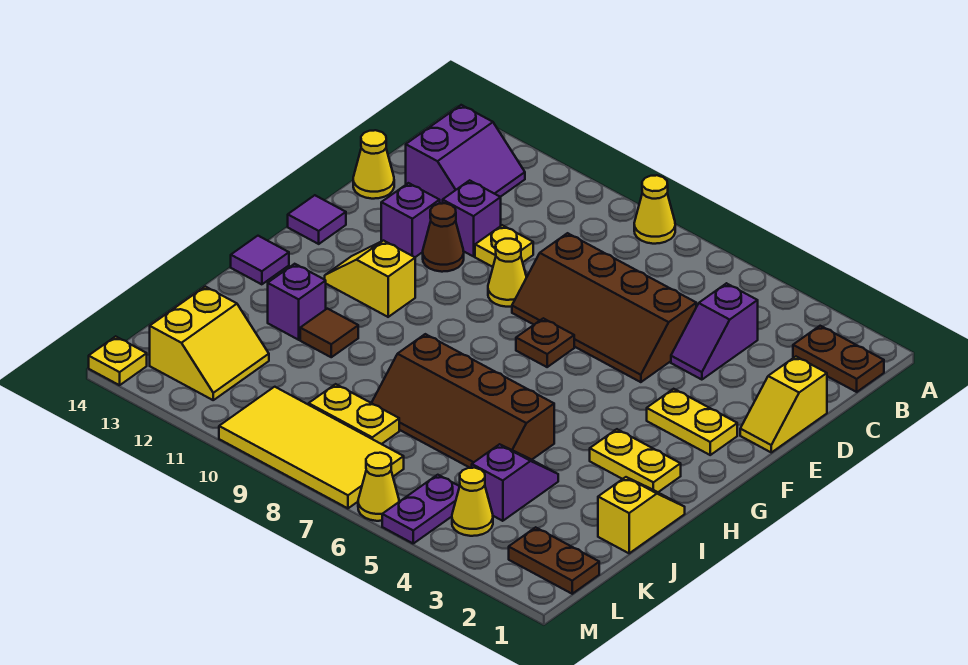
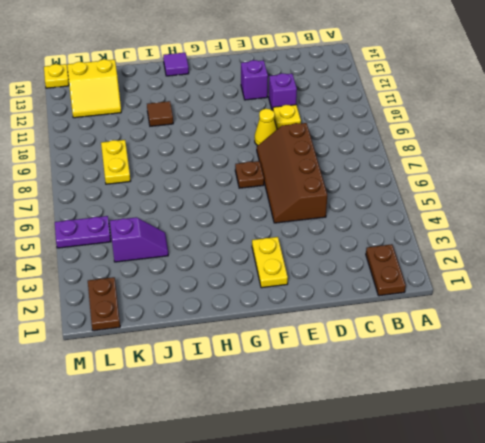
none -> yellow cone A8 level 1
none -> purple slope B12:C13 level 1 top 13
none -> purple slope C4:D4 level 1 top C
none -> yellow slope D1:E1 level 1 top D

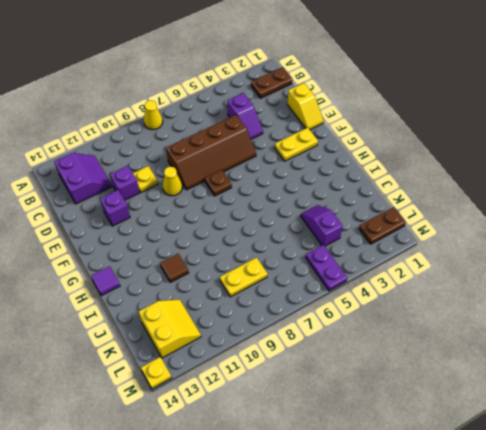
none -> yellow cone D14 level 1
none -> brown cone E11 level 1
none -> purple tile F14 level 1
none -> yellow slope G11:G12 level 1 top 11

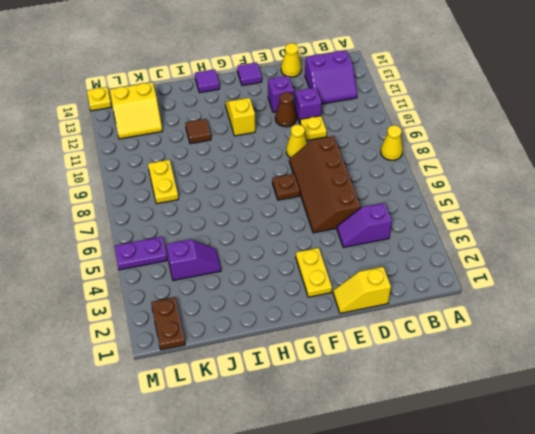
none -> brown plate B1:B2 level 1
none -> yellow plate H2:H3 level 1
none -> yellow slope I1:J1 level 1 top J
none -> brown slope I5:J8 level 1 top I

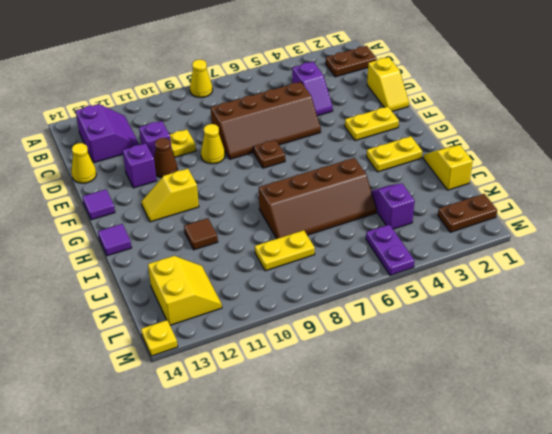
none -> purple brick I12 level 1
none -> yellow cone L4 level 1
none -> yellow tile L7:M10 level 1
none -> yellow cone M6 level 1

